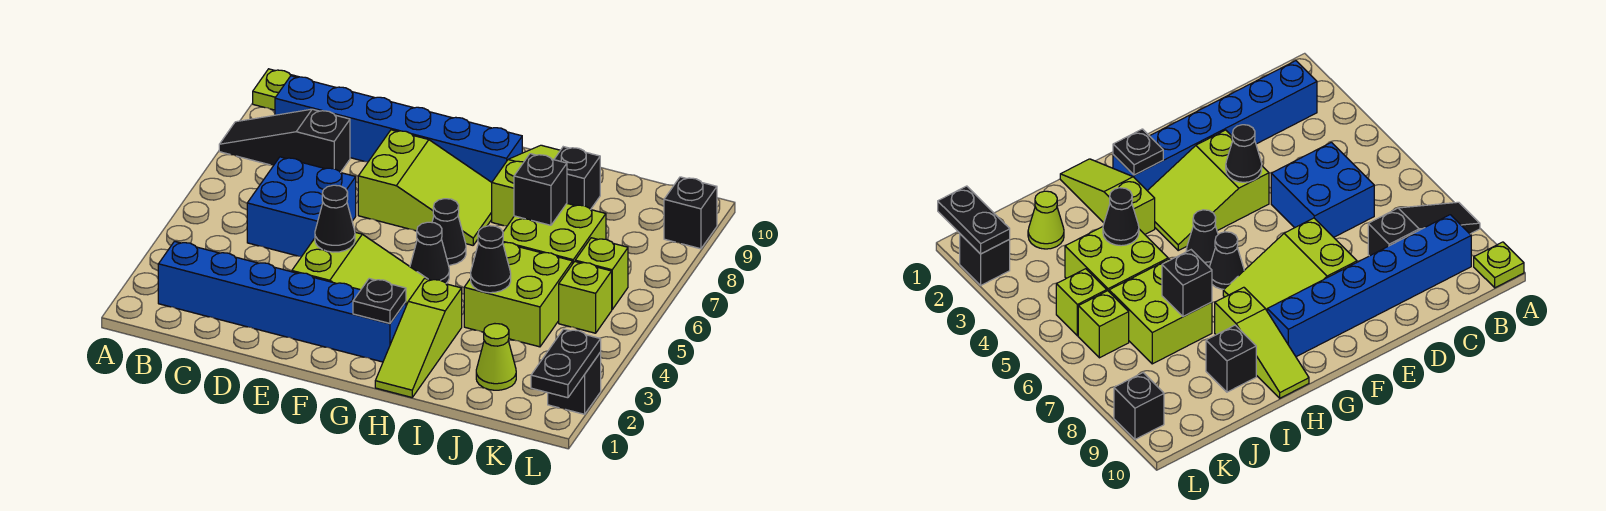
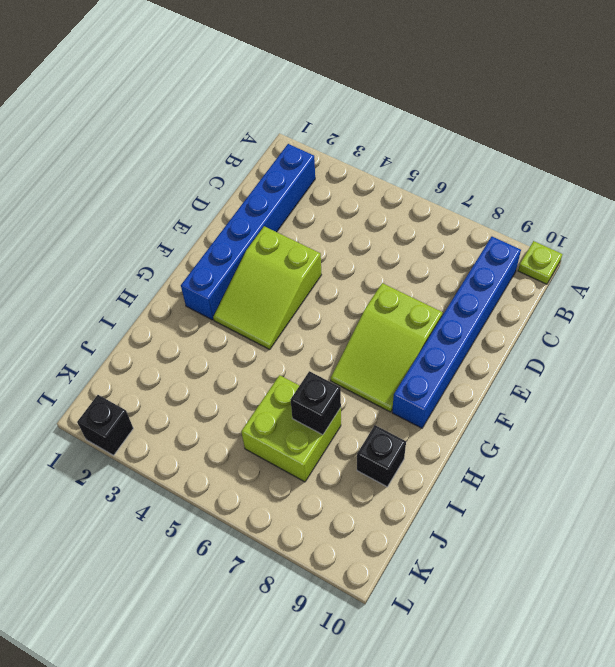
none -> black slope A8:C8 level 1 top C
none -> blue brick C5:D6 level 1
none -> black cone G5 level 1

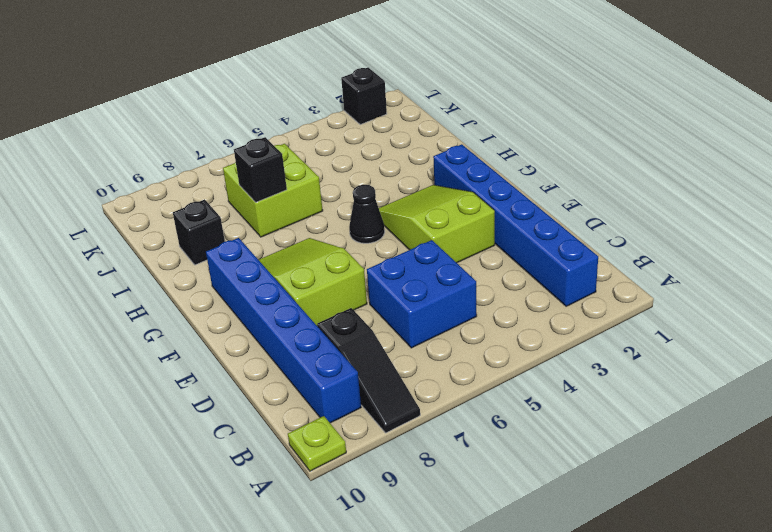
none -> black cone G6 level 1
none -> lime slope H1:H3 level 1 top 3
none -> lime slope H8:H10 level 1 top 8

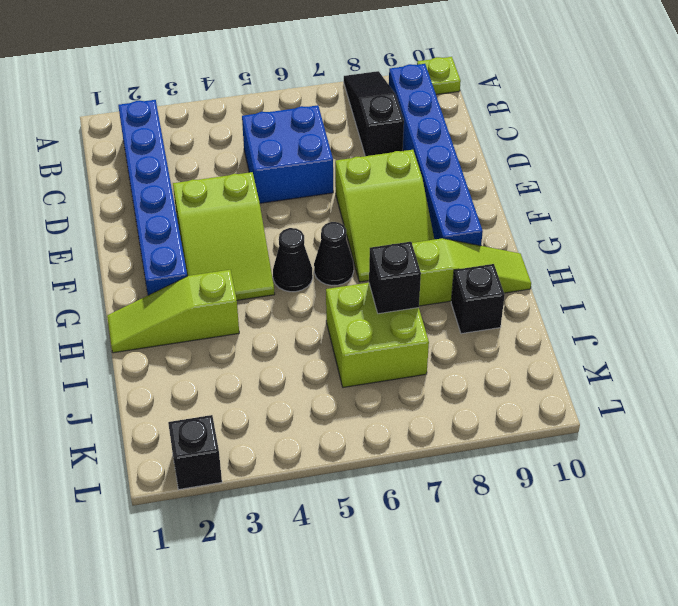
none -> lime brick I4:J5 level 1
none -> lime cone J2 level 1
none -> lime brick K5 level 1

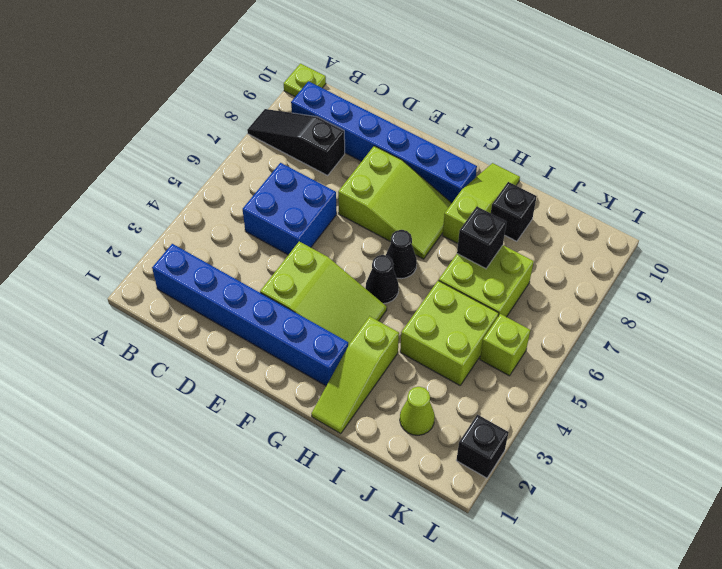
none -> lime brick K6 level 1
none -> black brick L9 level 1
none -> black cone E4 level 2

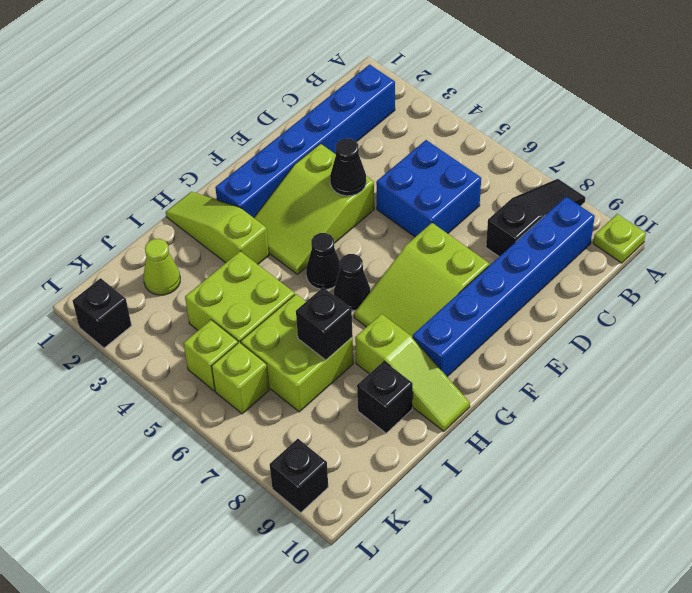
none -> black plate G2 level 2
none -> black cone I4 level 2
none -> black plate L1:L2 level 2

